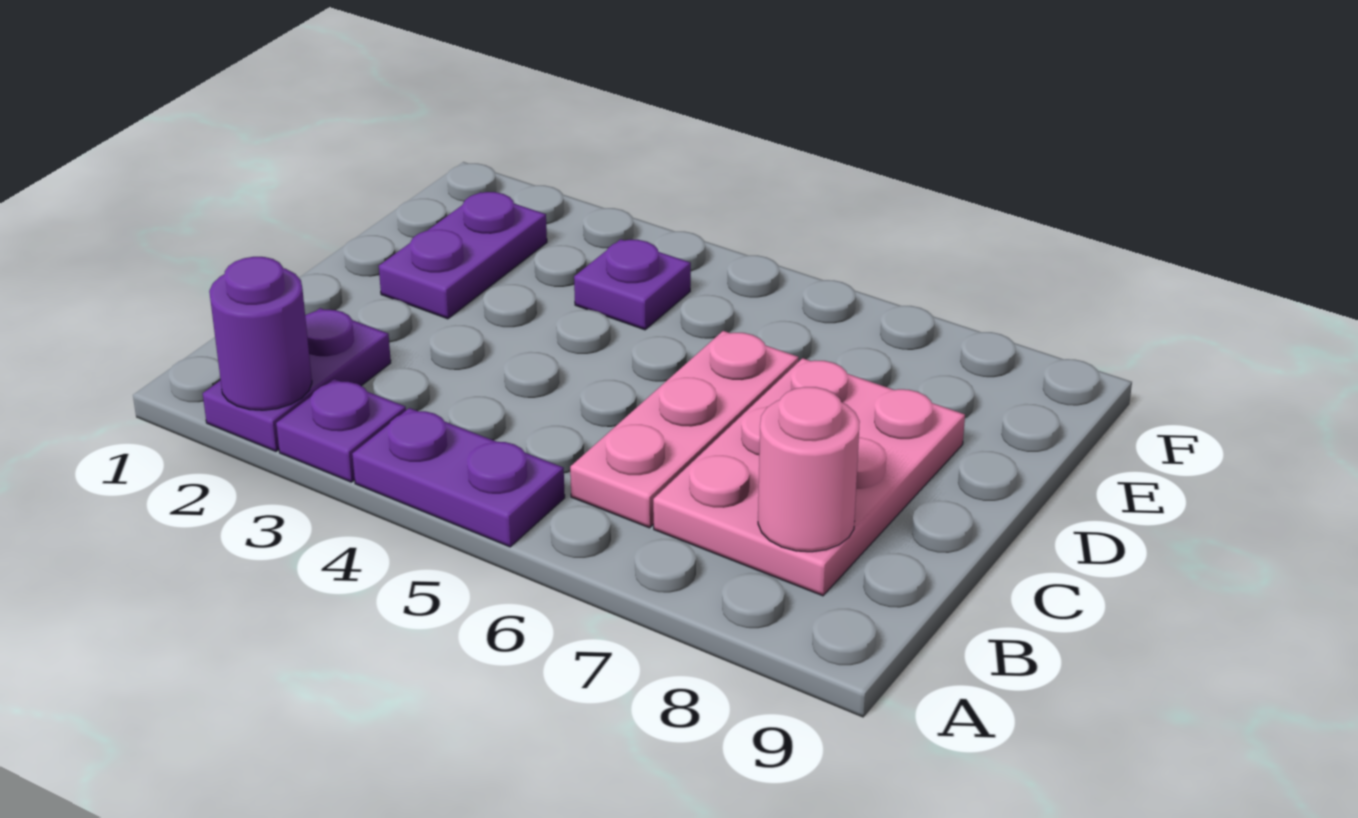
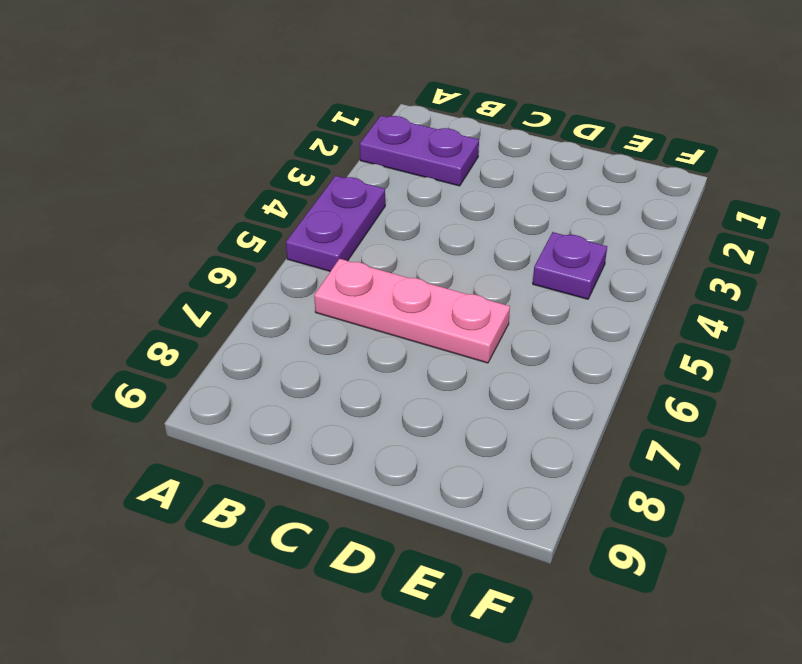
none -> purple plate A3 level 1
none -> pink plate B7:D8 level 1

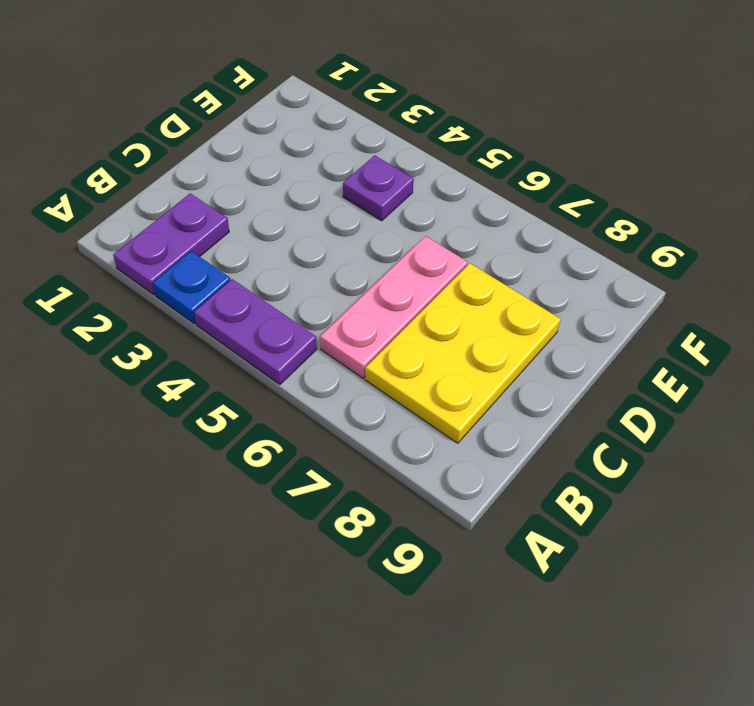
blue plate A3 level 1 -> purple plate A3 level 1
yellow plate B7:D8 level 1 -> pink plate B7:D8 level 1
none -> purple plate D2:E2 level 1
none -> purple round brick A2 level 2

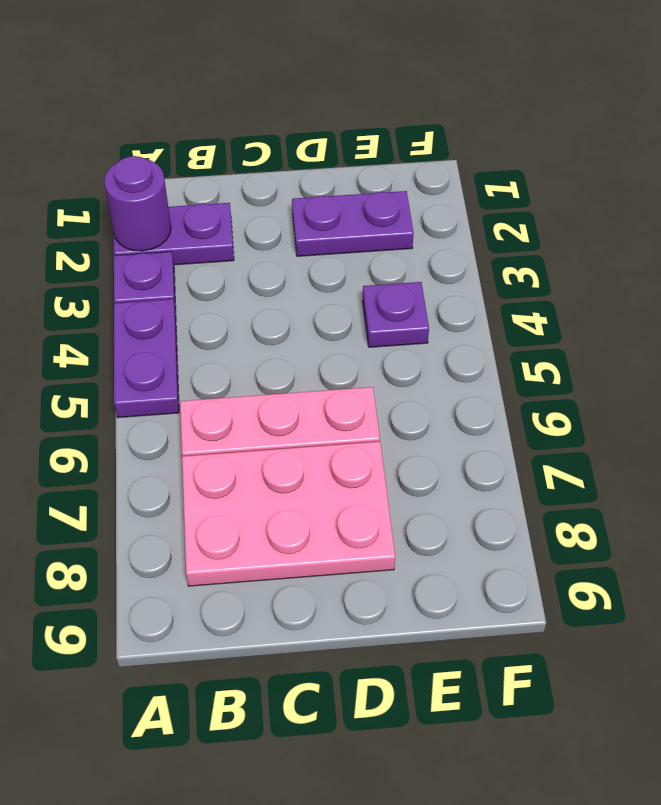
none -> pink round brick B8 level 2

